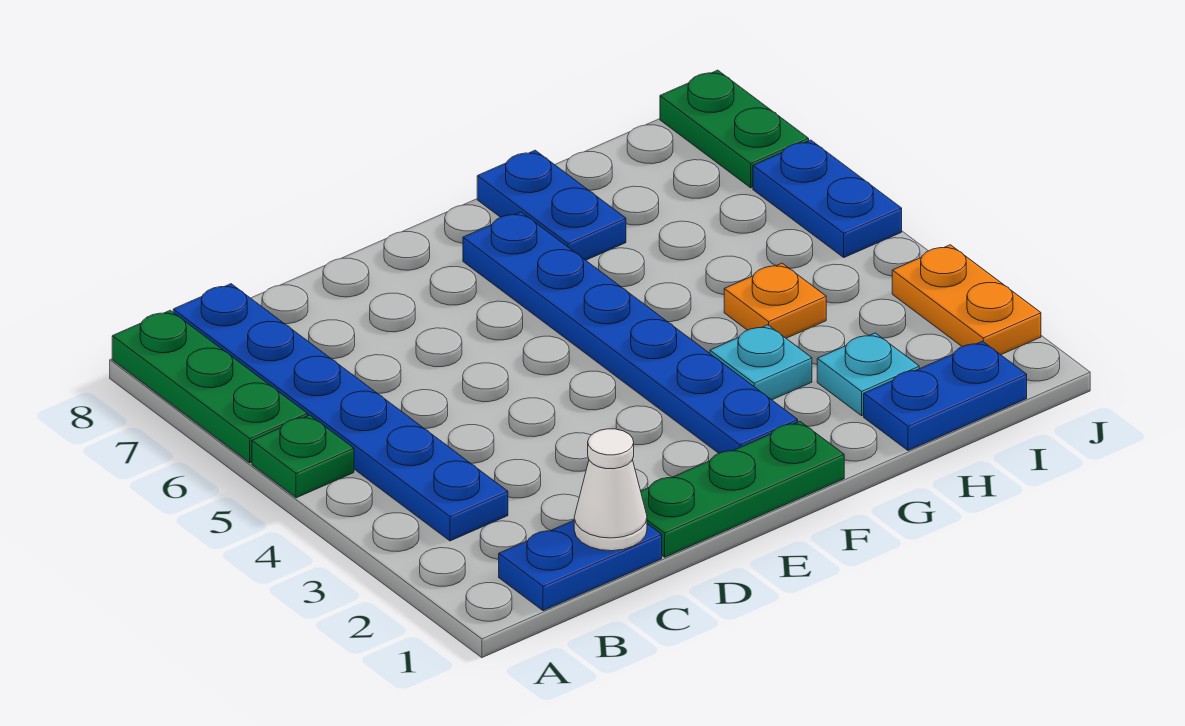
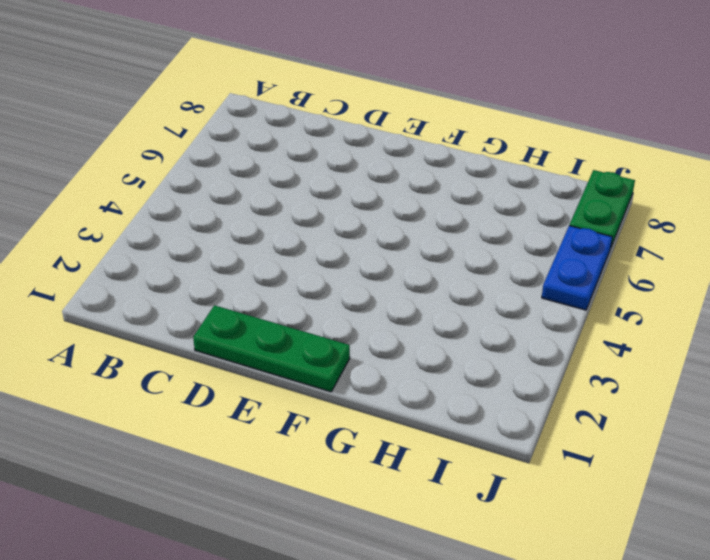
none -> green plate A5 level 1
none -> green plate A6:A8 level 1
none -> blue plate B1:C1 level 1

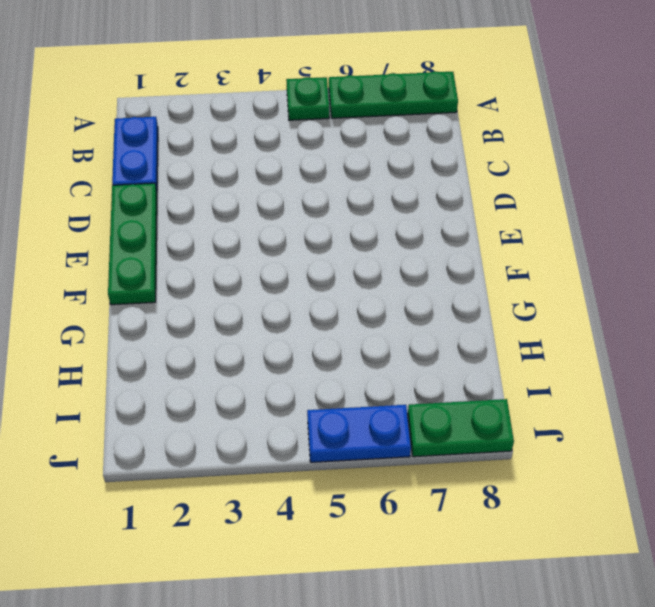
none -> blue plate B3:B8 level 1
none -> blue plate F2:F7 level 1
none -> cyan plate G3 level 1

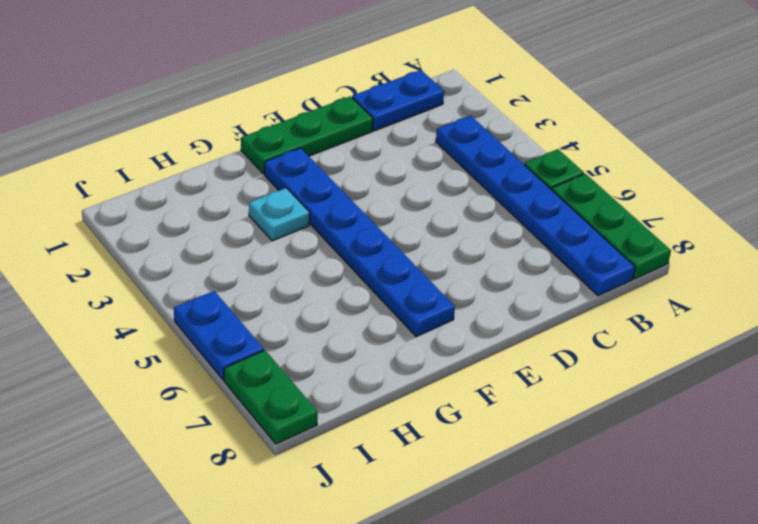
none -> blue plate G7:G8 level 1
none -> blue plate H1:I1 level 1
none -> cyan plate H2 level 1

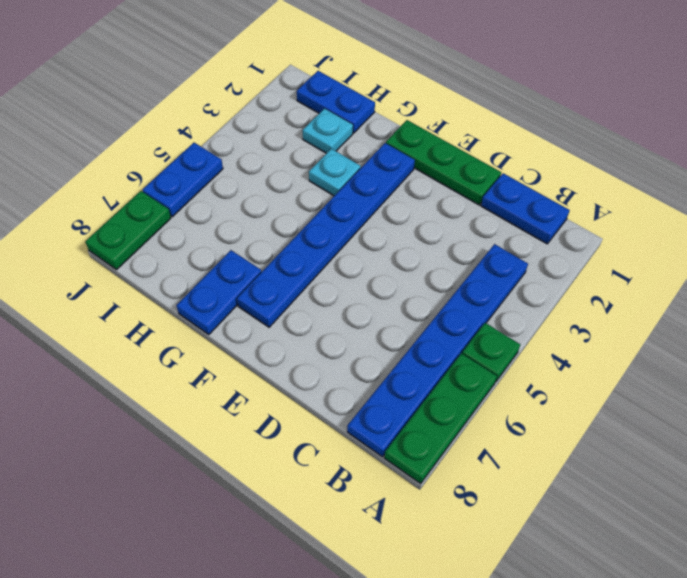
none -> orange plate H4 level 1
none -> orange plate J2:J3 level 1
none -> white cone C1 level 2

